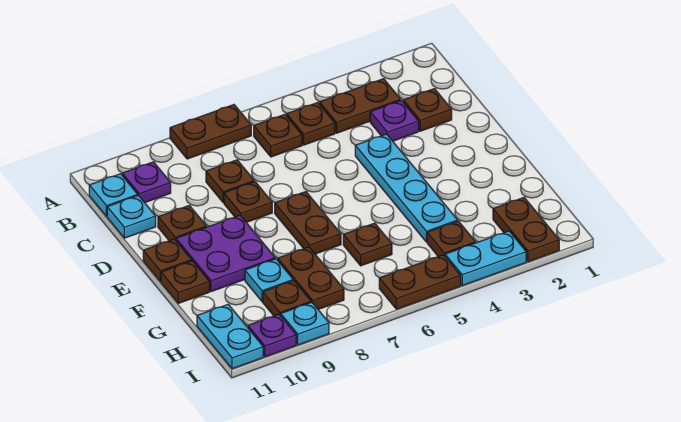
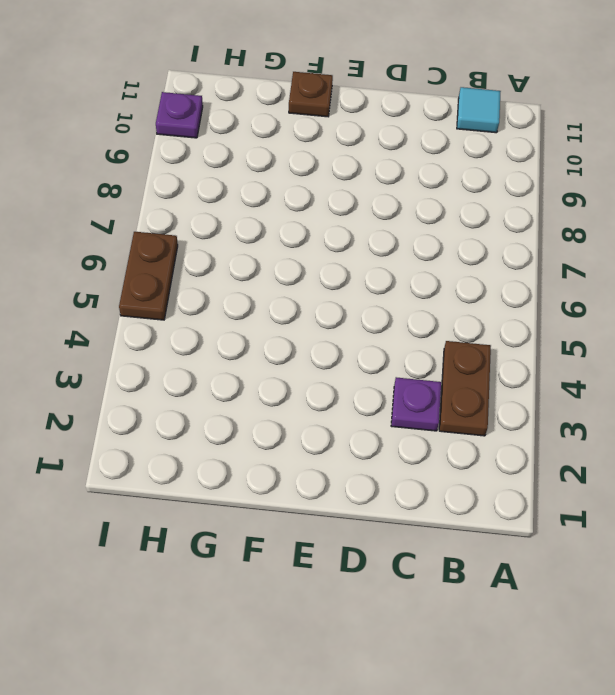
cyan tile B11 level 1 -> cyan plate B11 level 1
none -> brown plate A7:A8 level 1
none -> brown plate B5 level 1
none -> brown plate B6 level 1

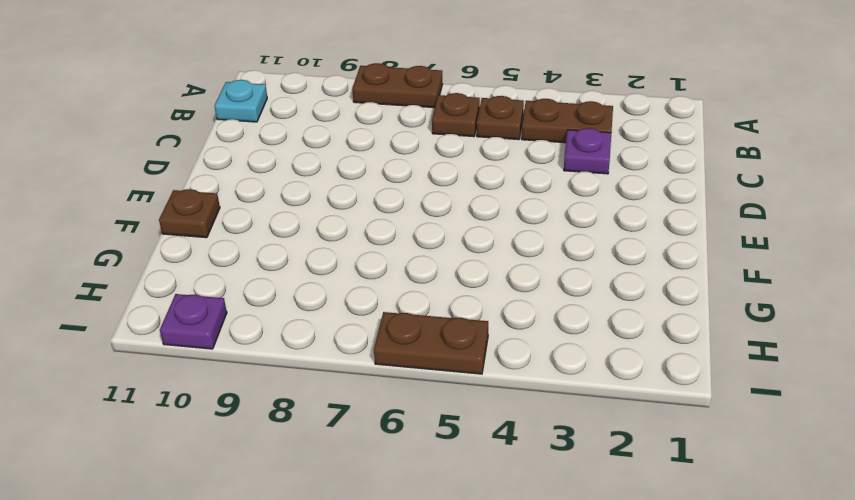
none -> purple plate B10 level 1
none -> brown plate C2 level 1
none -> brown plate C8 level 1

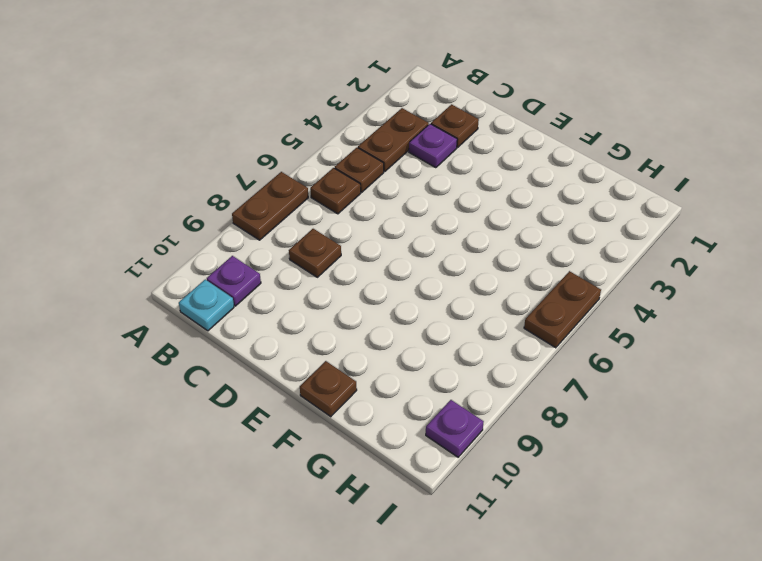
none -> cyan plate C11 level 1
none -> cyan plate D4:G4 level 1
none -> brown plate D8 level 1

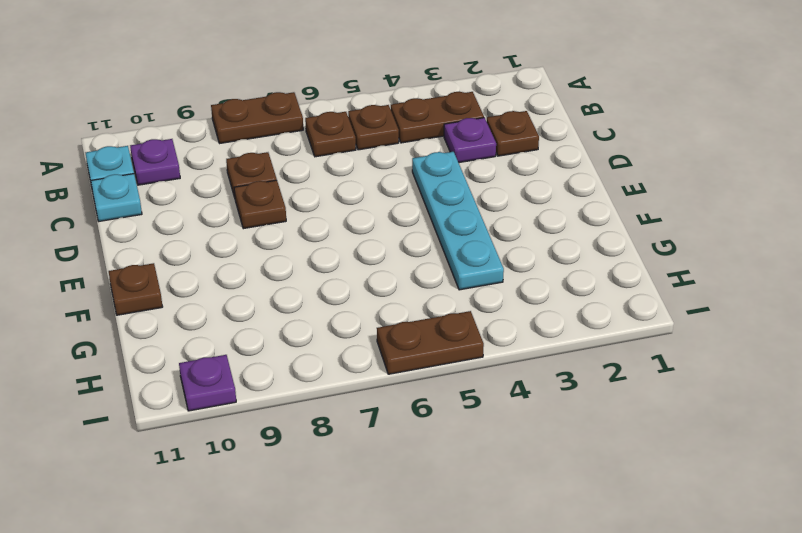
none -> brown plate D10 level 1
none -> brown plate E7:F7 level 1
none -> purple plate E9:F10 level 1

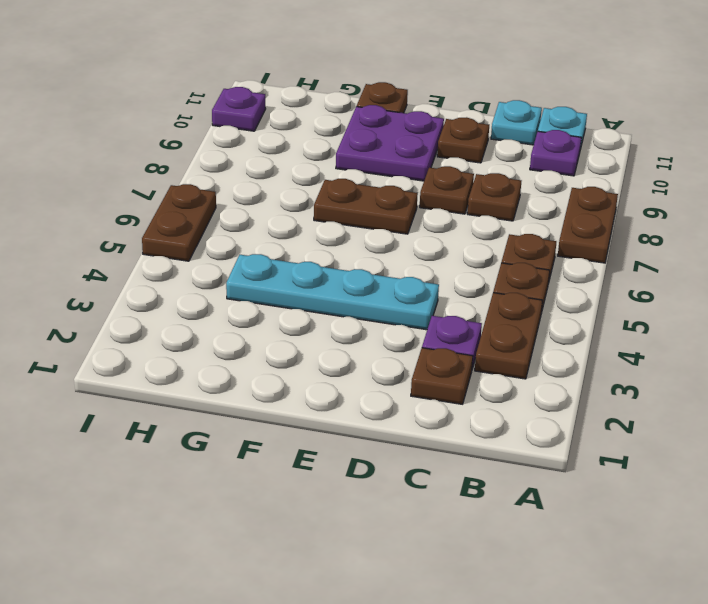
none -> brown plate E11 level 1
none -> brown plate G6 level 1
none -> brown plate G8:H8 level 1

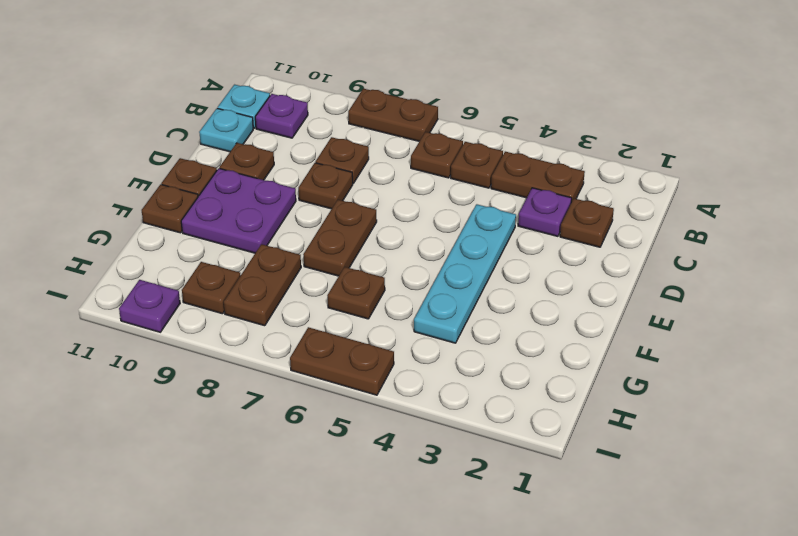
none -> cyan plate G9 level 1
none -> brown plate H2:I2 level 1
none -> brown plate H4 level 1

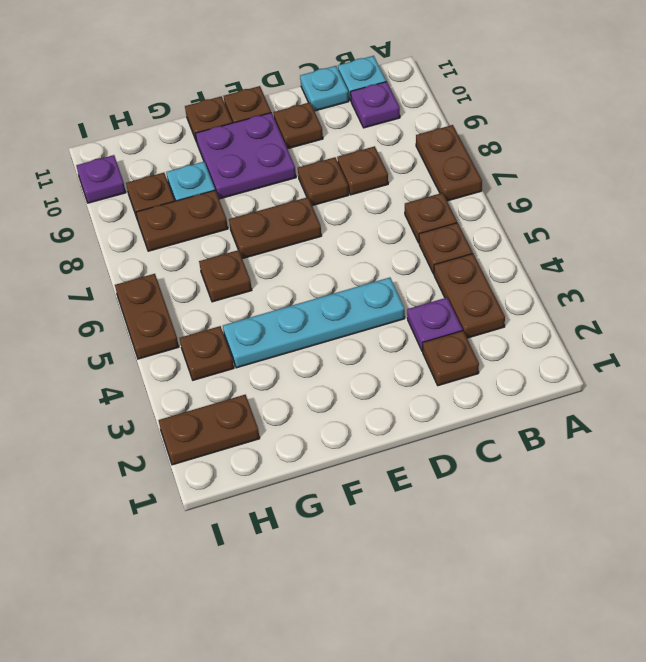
none -> cyan plate H11:I11 level 1
none -> cyan plate I3:I4 level 1
none -> cyan plate I9 level 1

